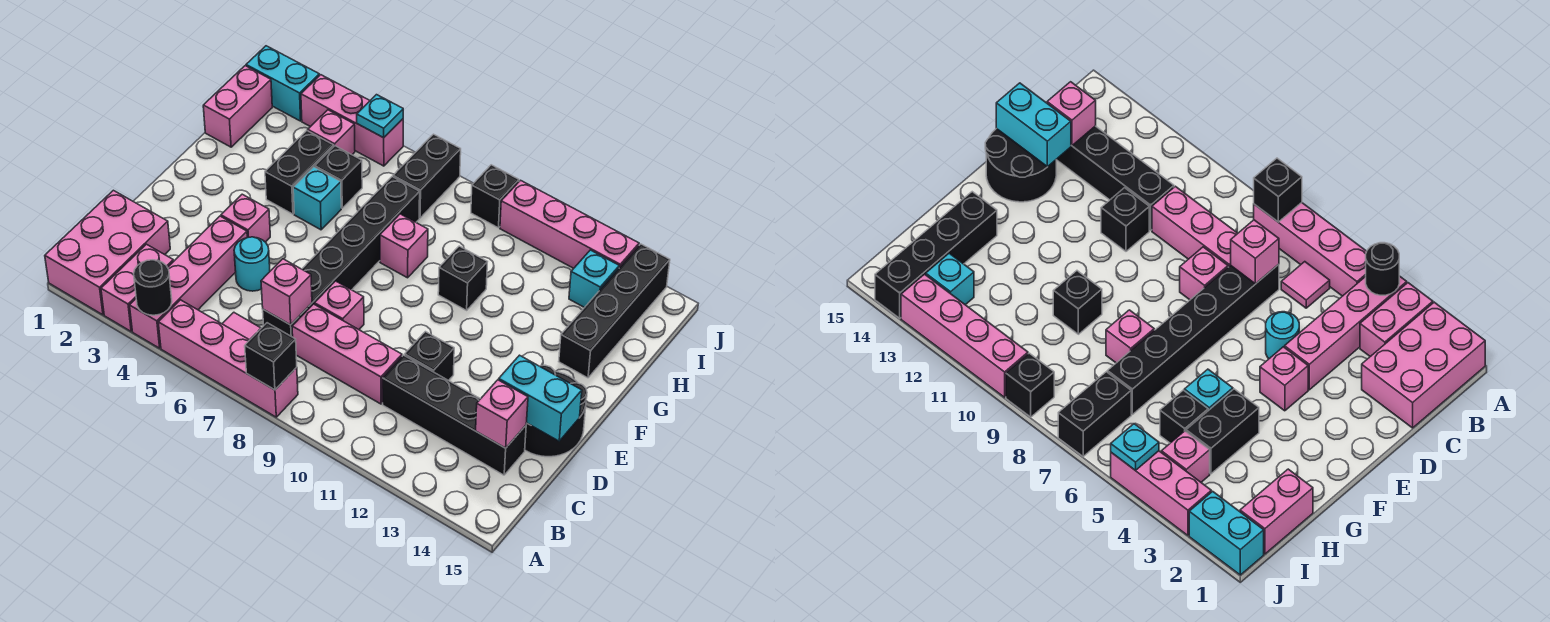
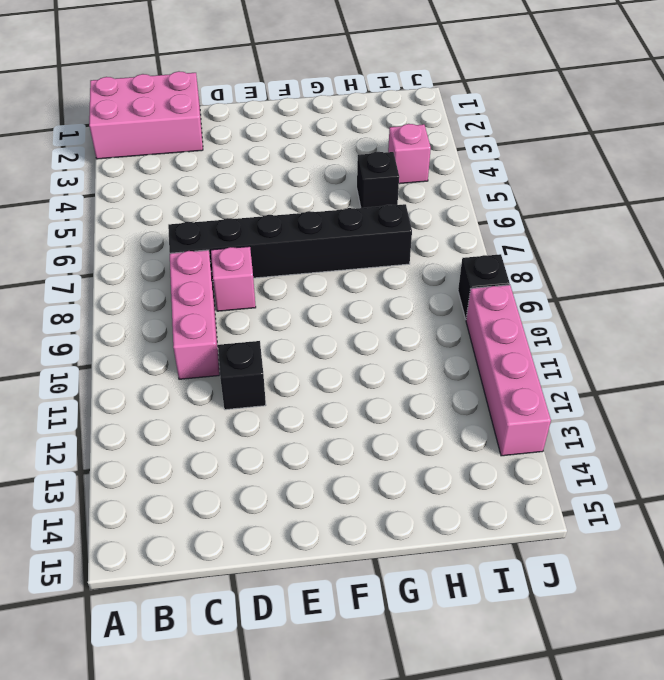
none -> pink brick A3:B3 level 1
none -> pink brick A4:D4 level 1
none -> pink brick A5:A8 level 1
none -> pink tile B6 level 1

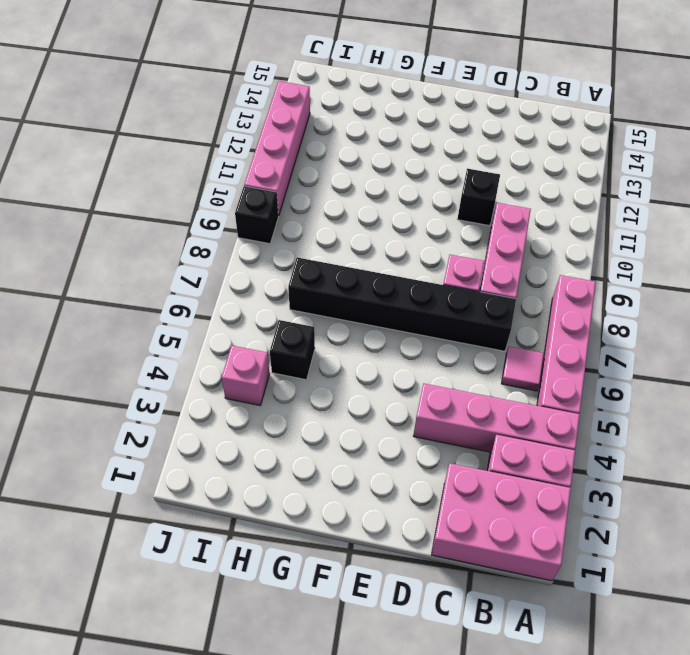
none -> black brick C11:C14 level 1
none -> cyan round brick D5 level 1
none -> black round brick D14:E15 level 1
none -> pink brick E4 level 1

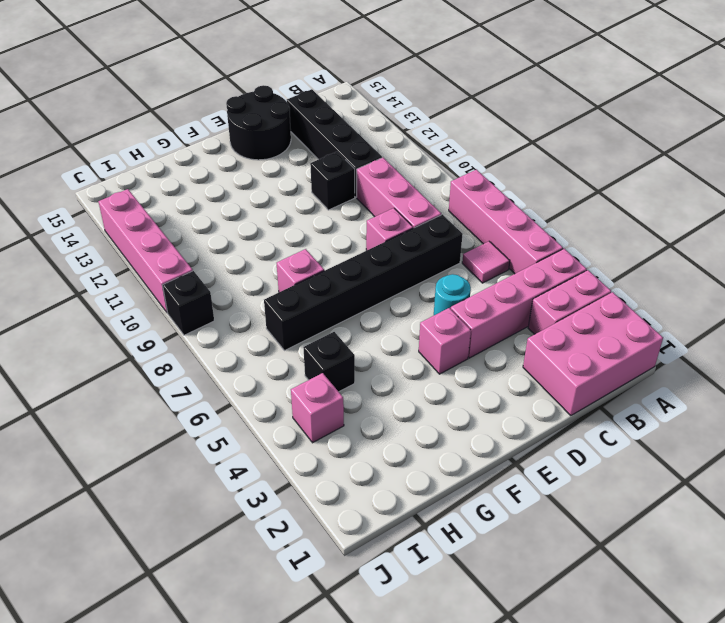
none -> black brick G4:H4 level 1
none -> cyan brick G5 level 1
none -> black brick G10 level 1
none -> black brick G14:J14 level 1

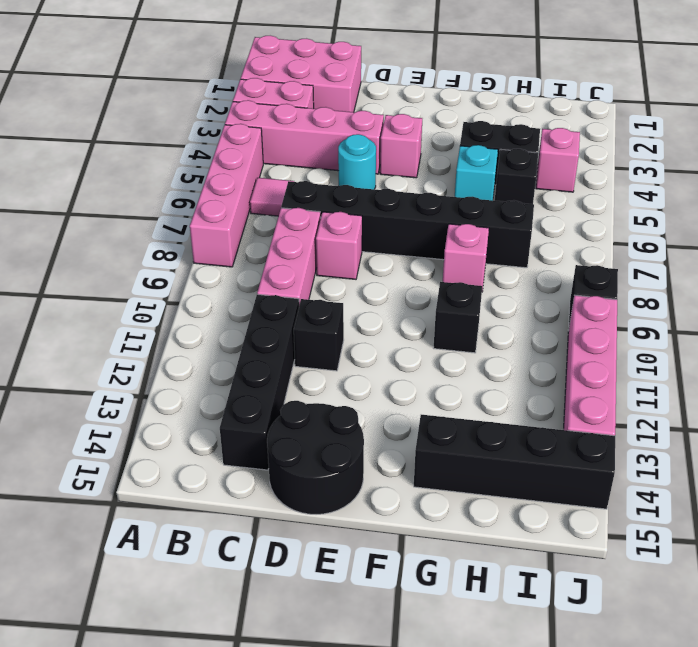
none -> pink brick H1:I1 level 1
none -> black brick I7:J7 level 1
none -> cyan brick I13 level 1
none -> cyan brick J1:J2 level 1

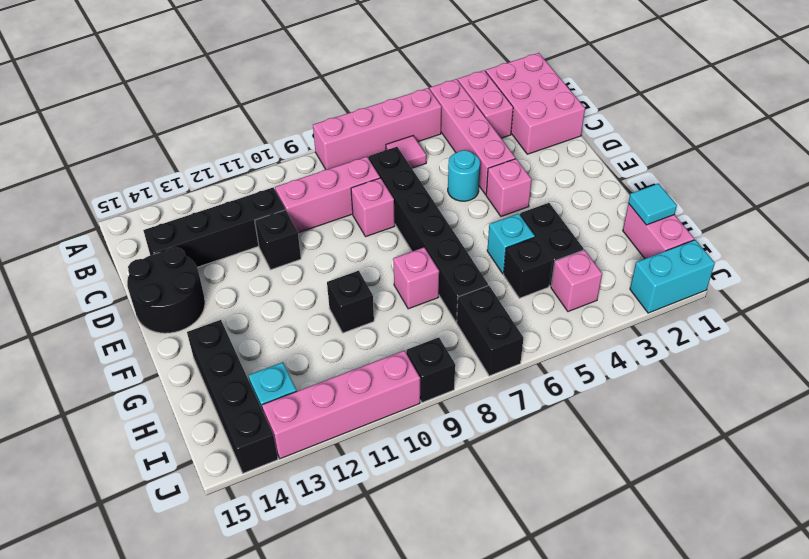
cyan tile H1 level 2 -> none
none -> pink brick J3:J5 level 1
none -> black round brick A4 level 2
none -> black brick A8 level 2
none -> pink brick C7 level 2

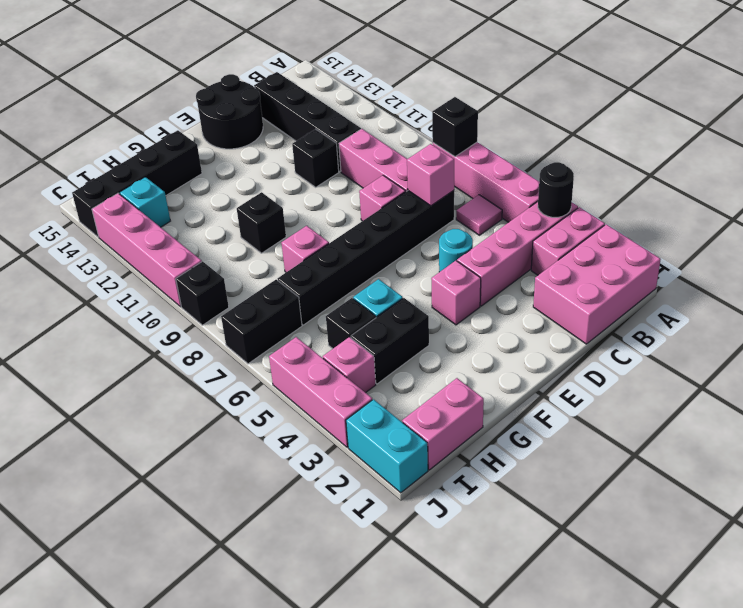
none -> pink brick C14 level 2
none -> cyan brick D14:D15 level 2
none -> cyan plate J5 level 2

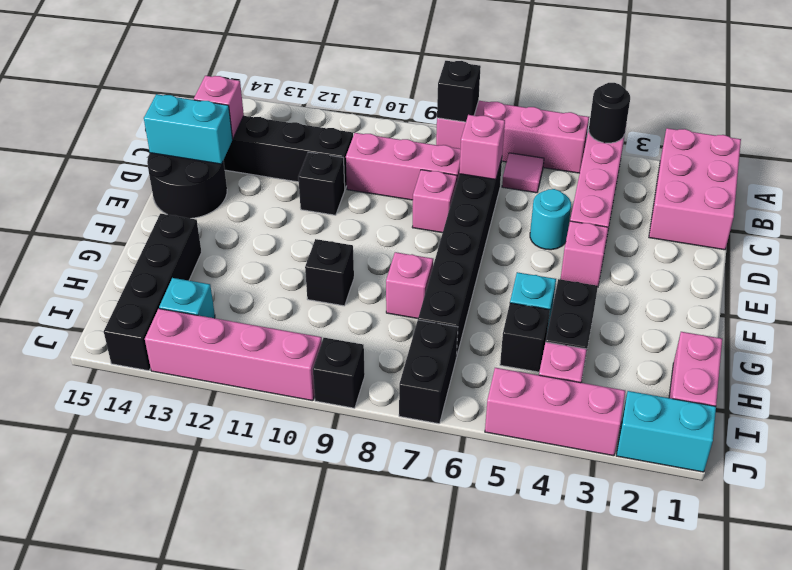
none -> pink brick A3:B3 level 1
none -> cyan plate J5 level 2

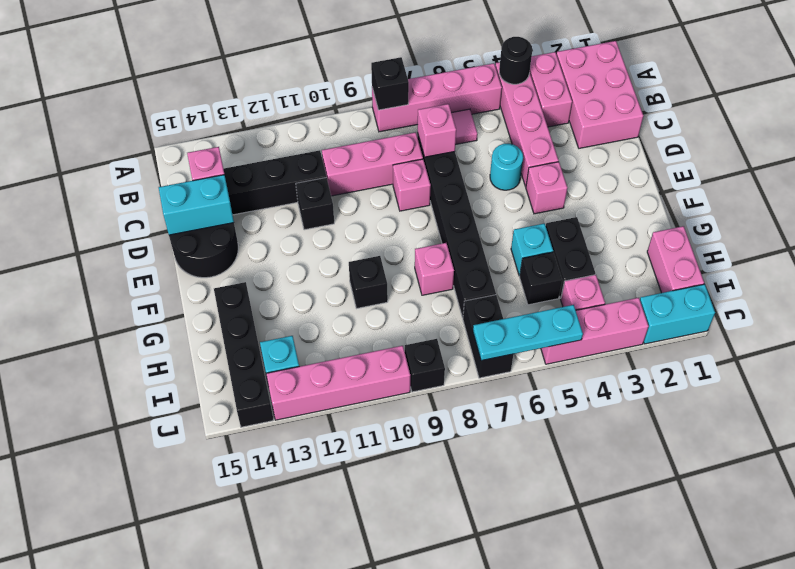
cyan plate J5:J7 level 2 -> cyan plate J5 level 2

